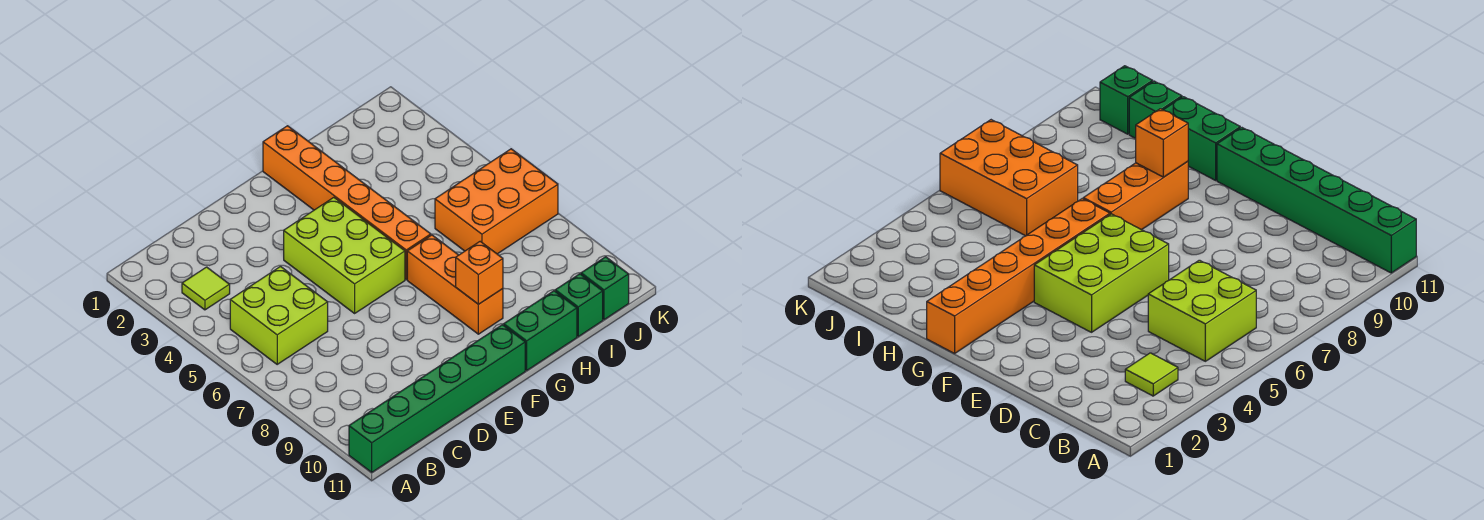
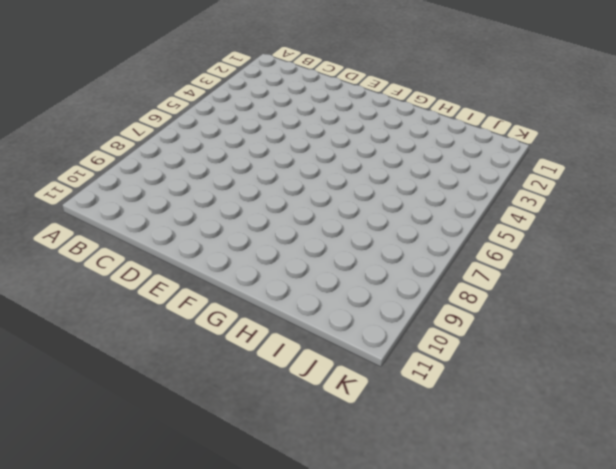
none -> green brick A11:F11 level 1
none -> lime tile B3 level 1

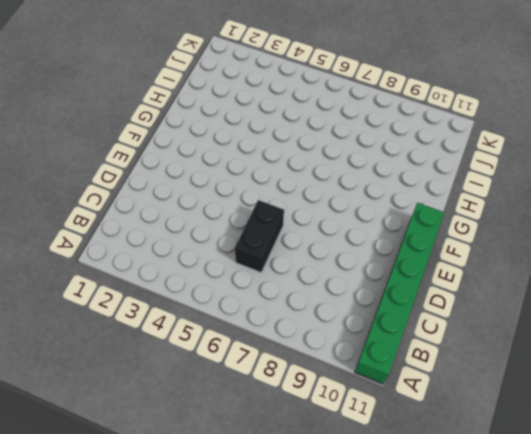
black brick C6:D6 level 1 -> lime brick B5:C6 level 1
none -> lime tile B3 level 1
none -> lime brick E4:F6 level 1

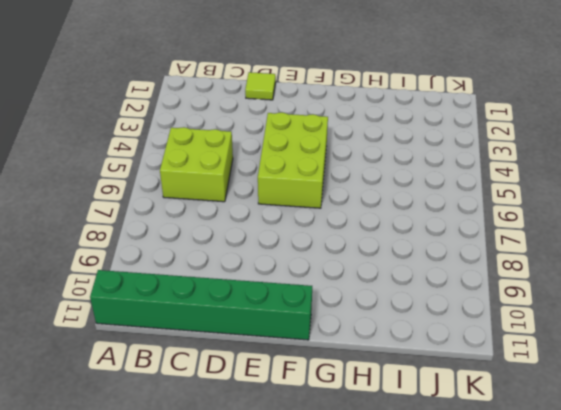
lime tile D1 level 1 -> lime tile B3 level 1
none -> orange brick G1:G6 level 1
none -> orange brick G7:G9 level 1

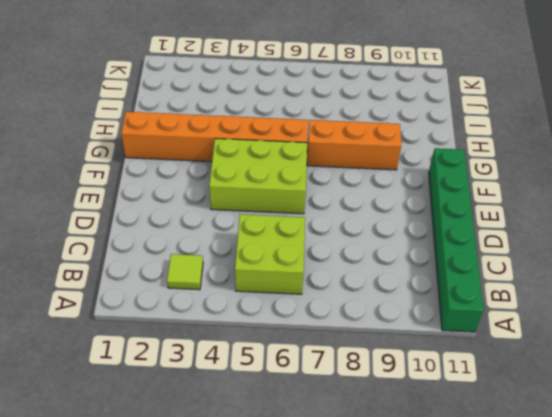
none -> green brick G11:H11 level 1
none -> orange brick I6:K7 level 1

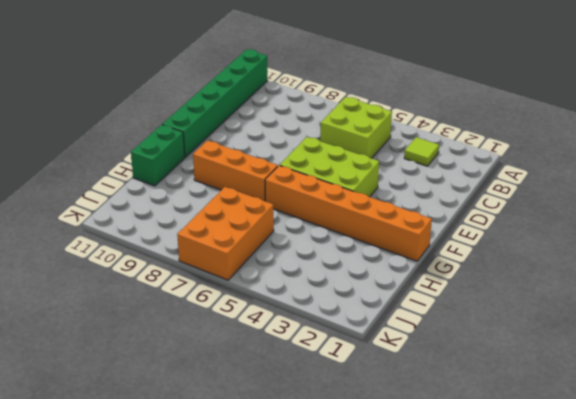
none -> green brick I11 level 1
none -> green brick J11 level 1

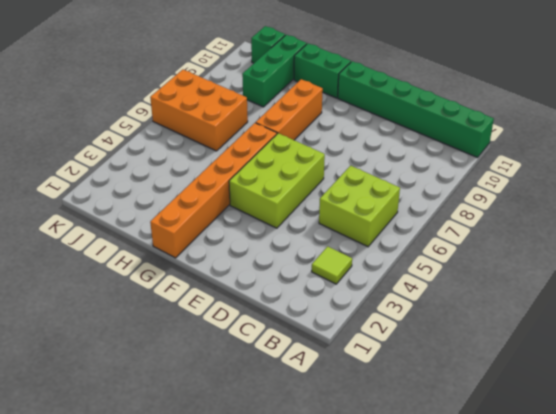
green brick I9:I11 level 1 -> green brick I11 level 1
none -> orange brick G9 level 2

